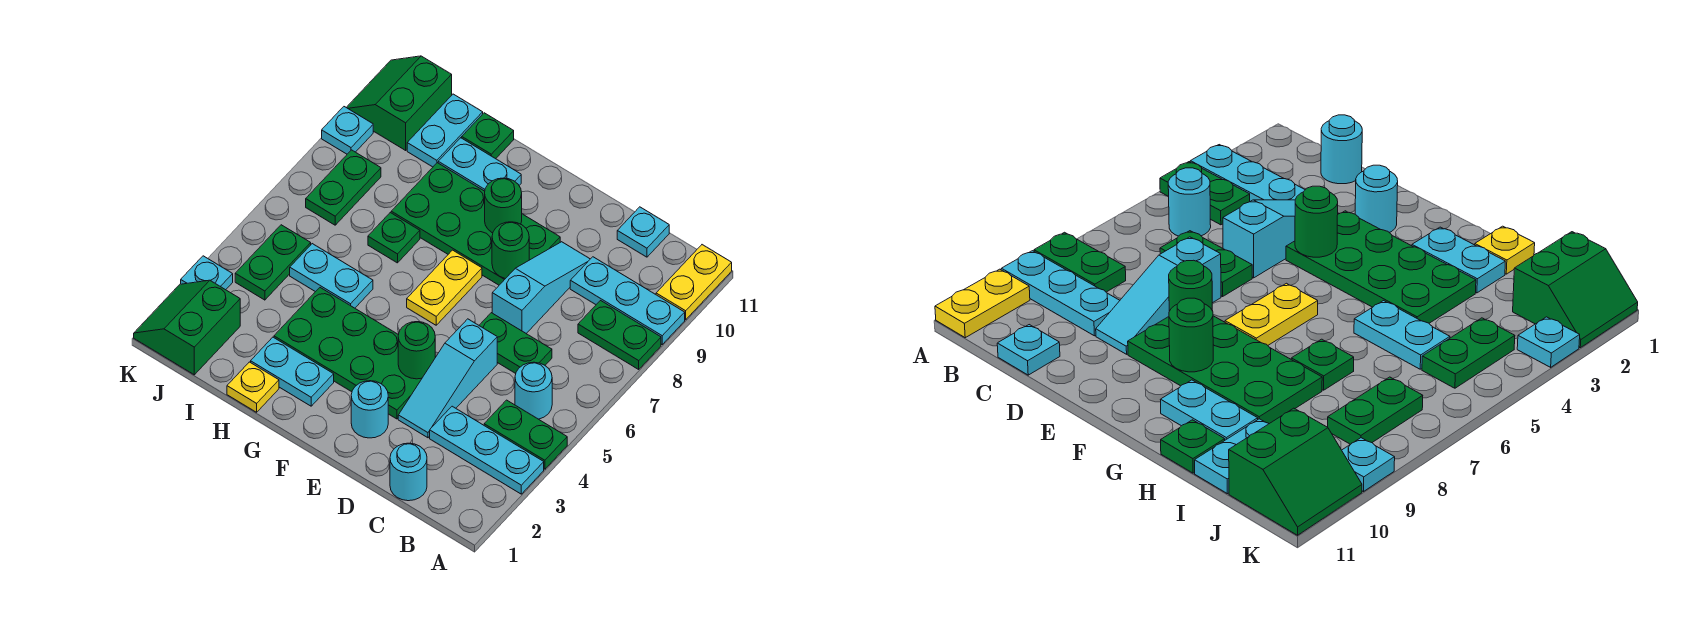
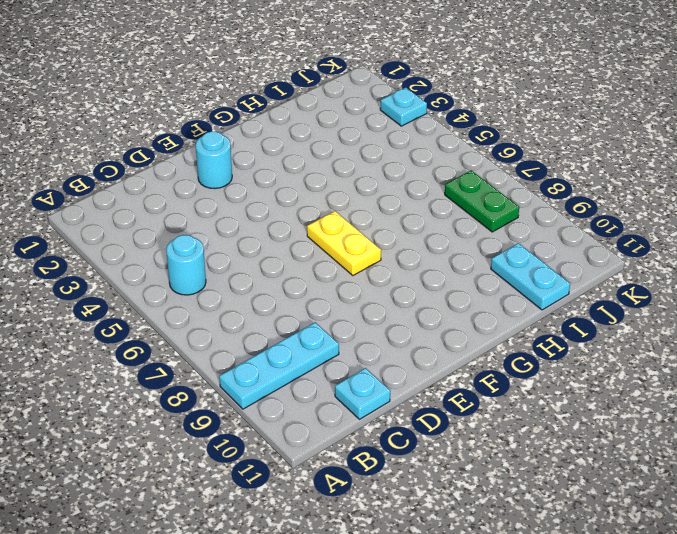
none -> cyan plate A3:C3 level 1
none -> green plate A4:B4 level 1
none -> green plate A8:B8 level 1
none -> yellow plate A10:A11 level 1

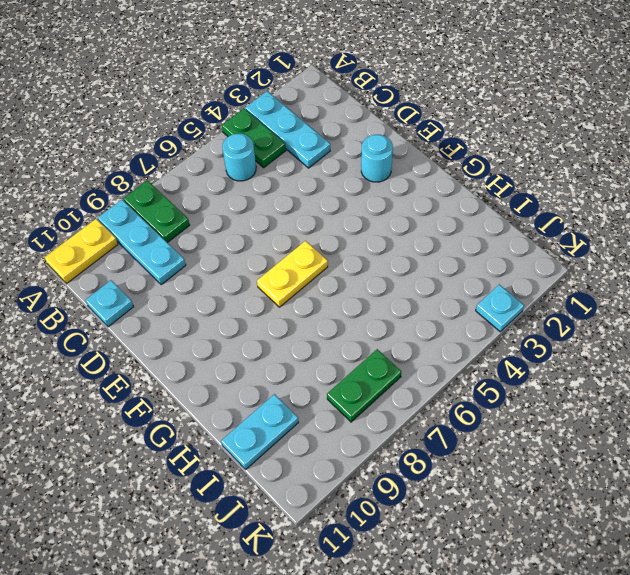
none -> cyan round brick C1 level 1
none -> green plate C6:D6 level 1
none -> cyan slope D3:D5 level 1 top 5
none -> cyan slope D7:D9 level 1 top 7

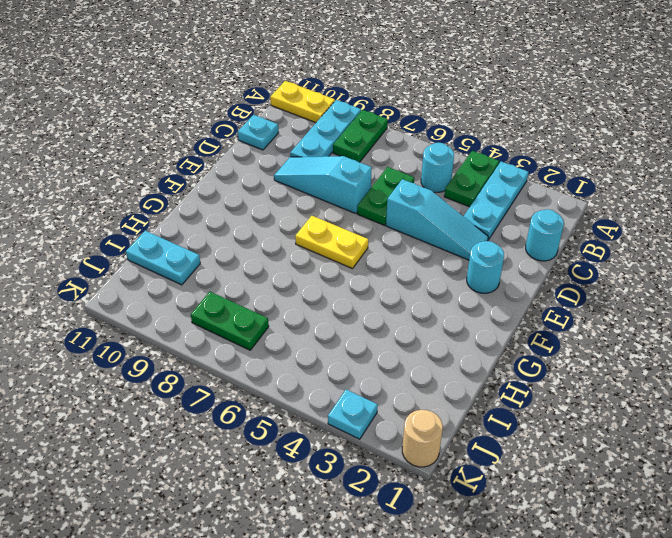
tan round brick K1 level 1 -> green slope J1:K2 level 1 top J
none -> green plate E3:H4 level 1
none -> green plate E8:H9 level 1
none -> cyan plate G2:H2 level 1
none -> cyan plate G10:H10 level 1

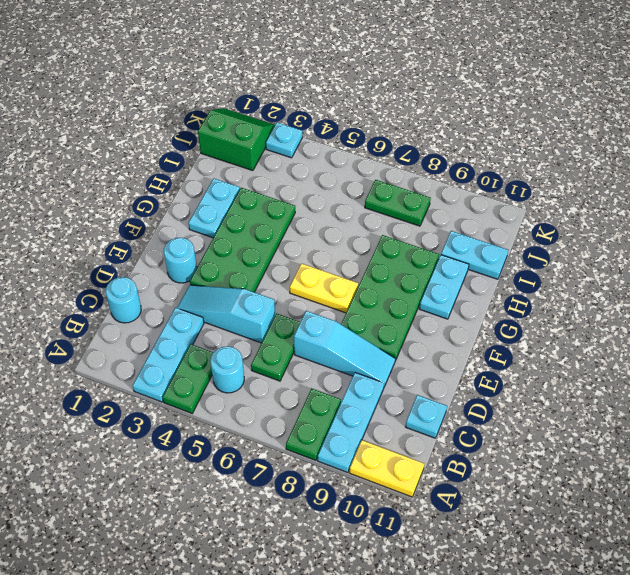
none -> yellow plate H1 level 1
none -> cyan plate H5:I5 level 1
none -> green plate H7 level 1
none -> green plate H11 level 1

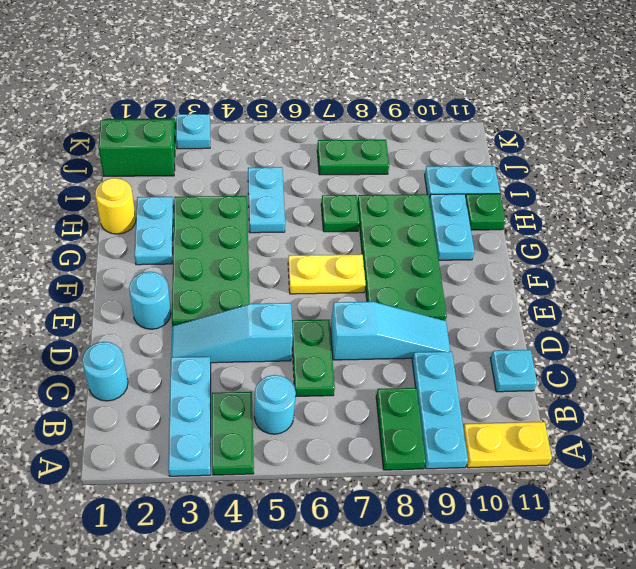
yellow round brick H1 level 1 -> yellow plate H1 level 1
none -> green plate J4:J5 level 1
none -> green slope J10:K11 level 1 top J
none -> cyan plate K9 level 1
none -> green round brick E4 level 2

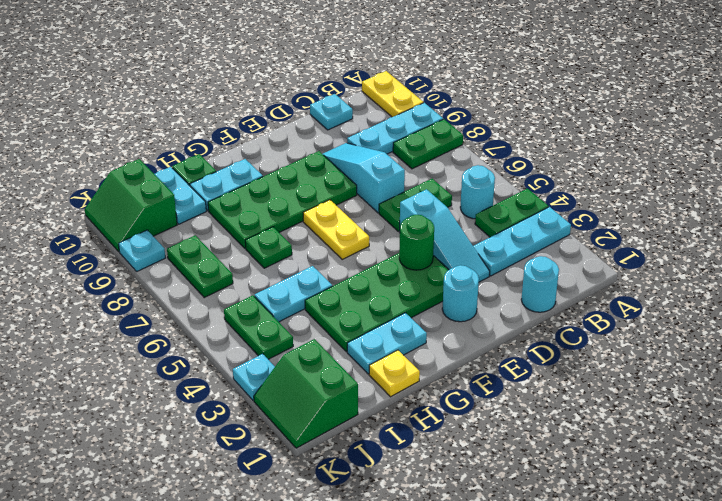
none -> green round brick E8 level 2
none -> green round brick F9 level 2

